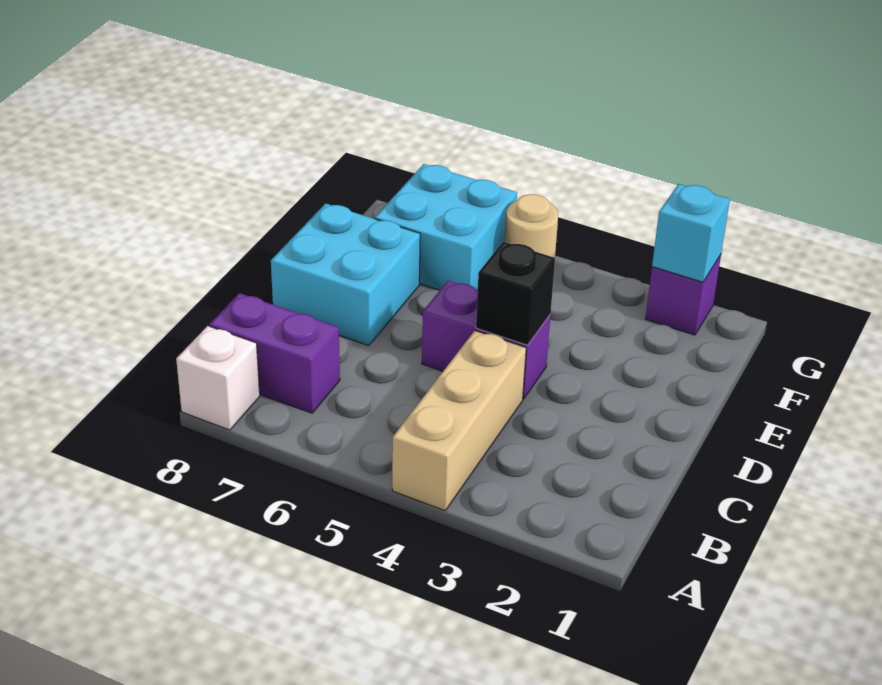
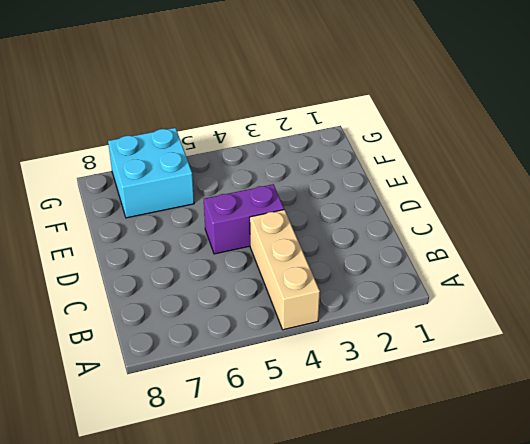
none -> white brick A8 level 1
none -> purple brick B7:B8 level 1

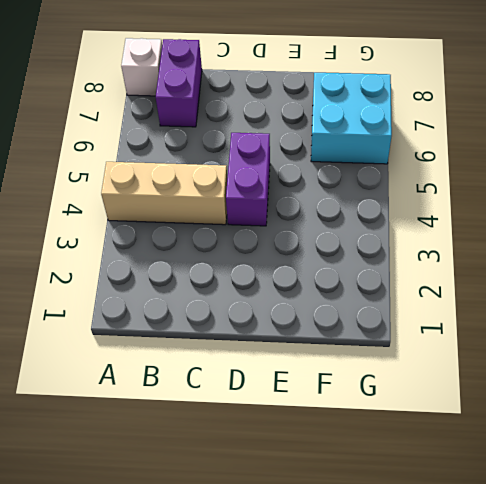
none -> cyan brick D7:E8 level 1
none -> purple brick G2 level 1

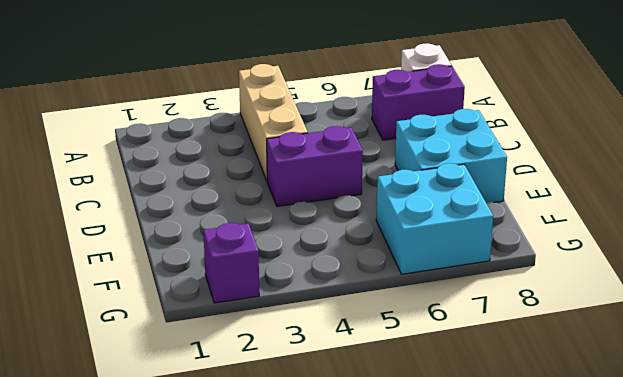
none -> tan round brick G5 level 1
none -> black brick D4 level 2

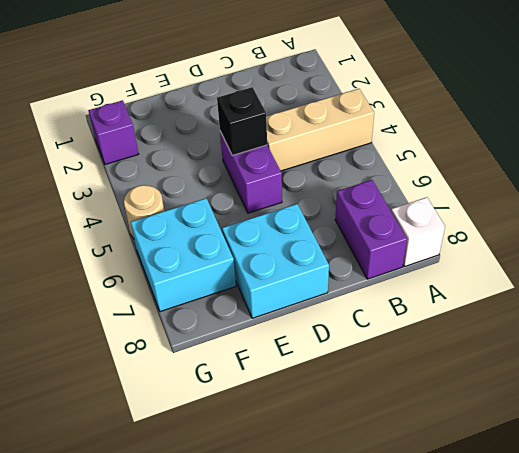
none -> cyan brick G2 level 2

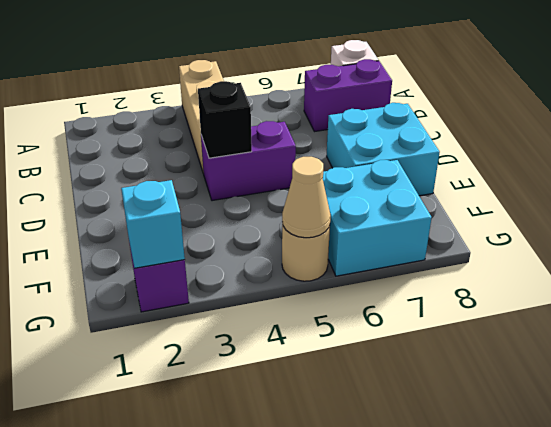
tan cone G5 level 2 -> none

